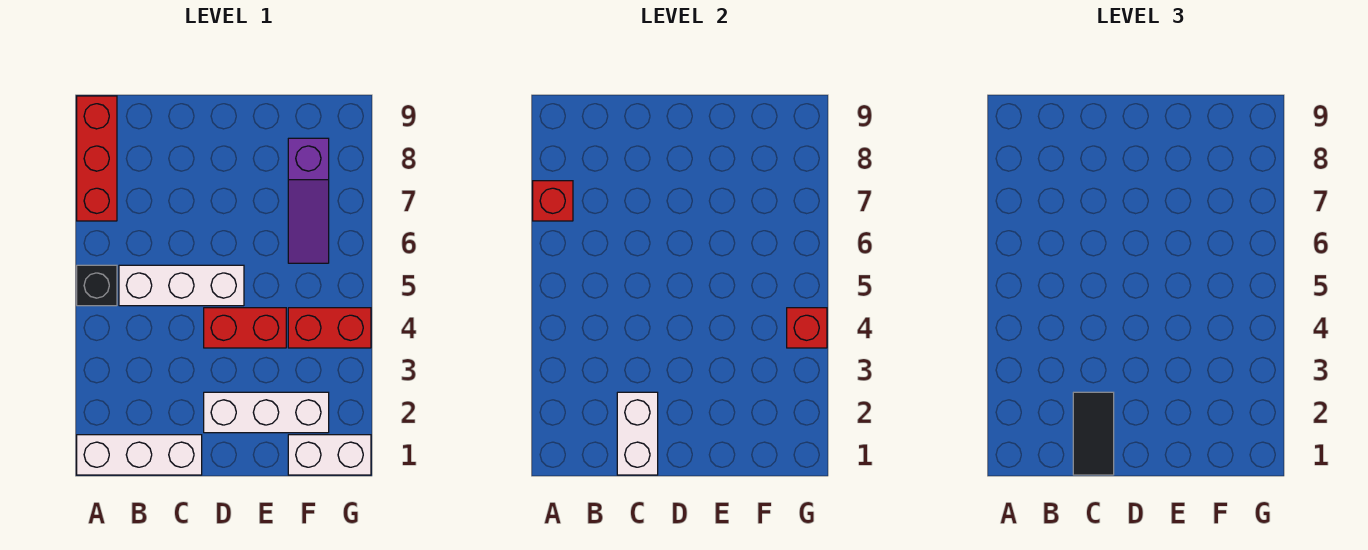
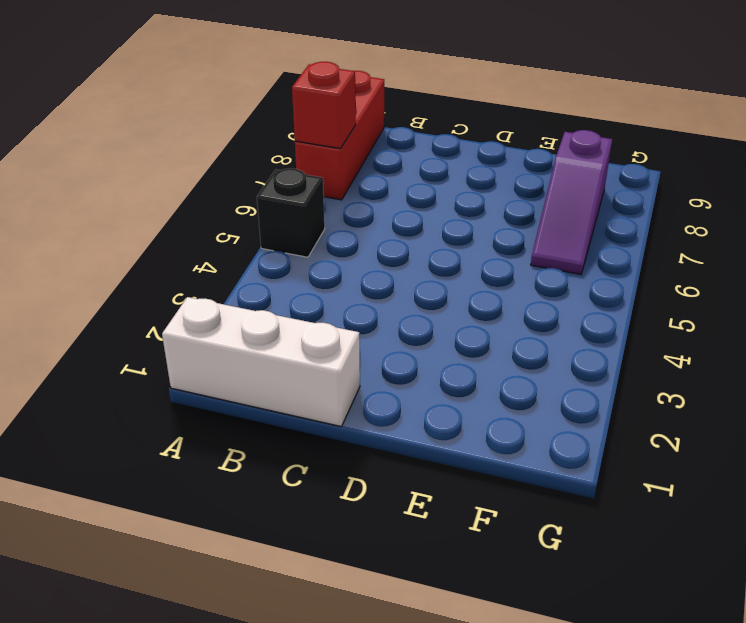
none -> white brick B5:D5 level 1
none -> white brick D2:F2 level 1
none -> red brick D4:E4 level 1

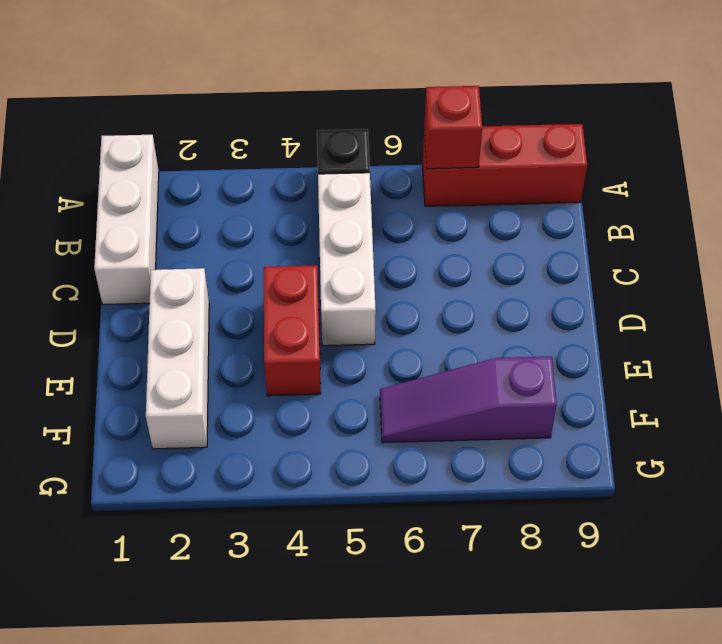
none -> white brick F1:G1 level 1
none -> red brick F4:G4 level 1
none -> white brick C1:C2 level 2

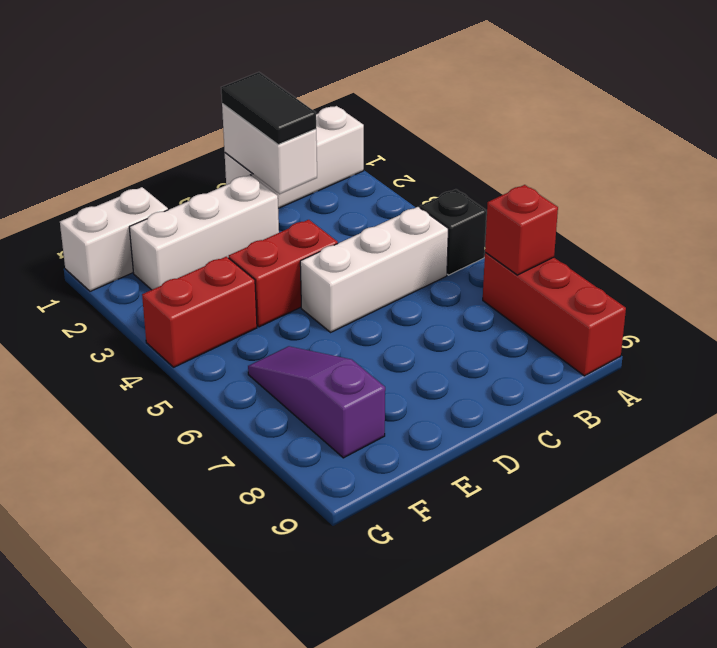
none -> red brick G4 level 2

